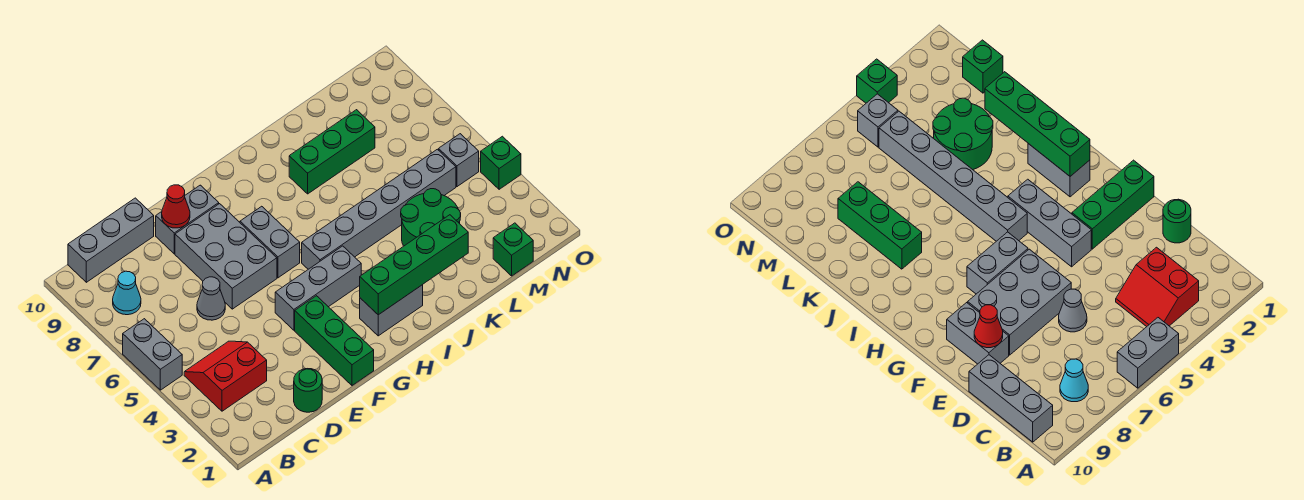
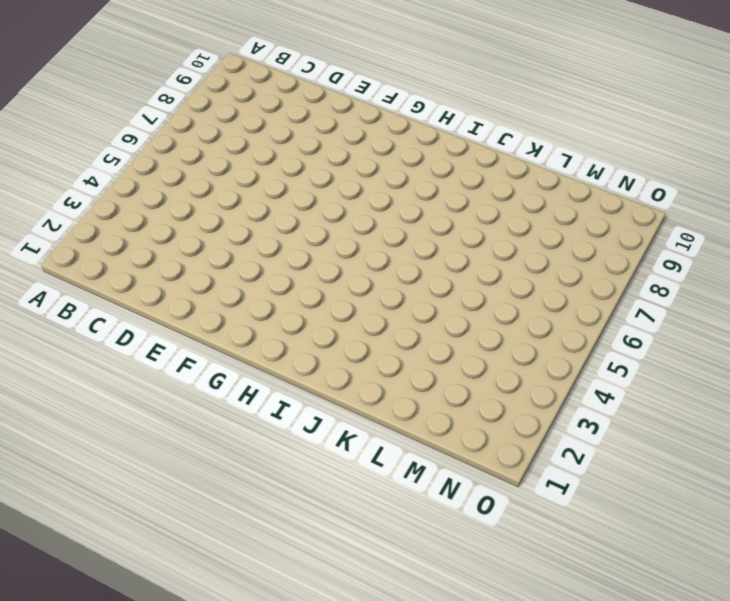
none -> grey brick A5:A6 level 1
none -> red slope B3:C4 level 1 top 3
none -> cyan cone B8 level 1

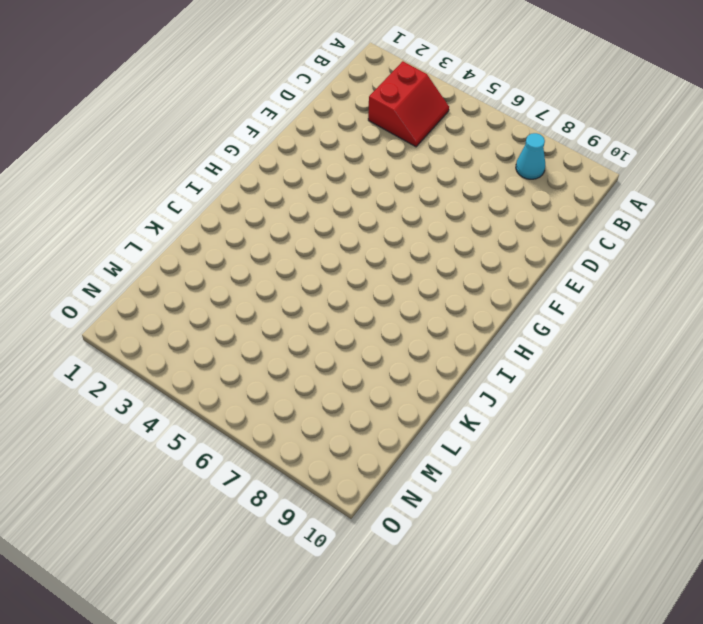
none -> grey brick A5:A6 level 1
none -> grey brick B10:D10 level 1
none -> green round brick D1 level 1

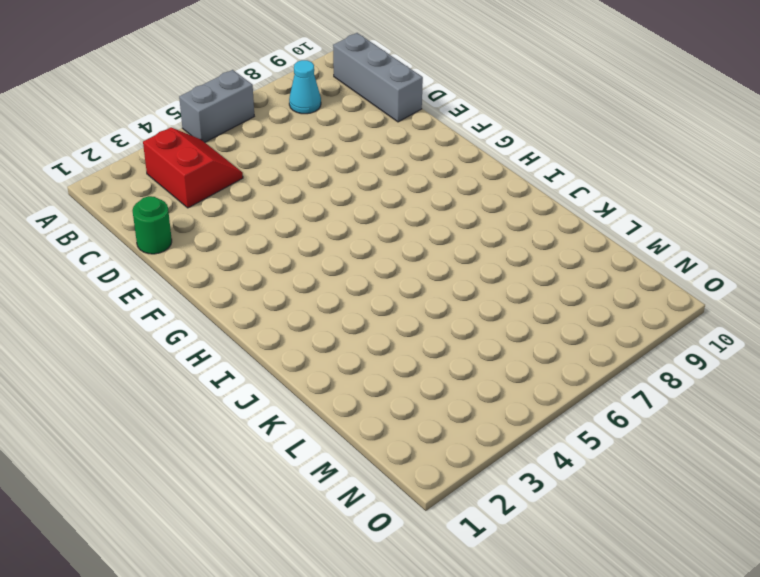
none -> grey cone D6 level 1
none -> grey brick E6:F8 level 1
none -> grey brick E9:F9 level 1

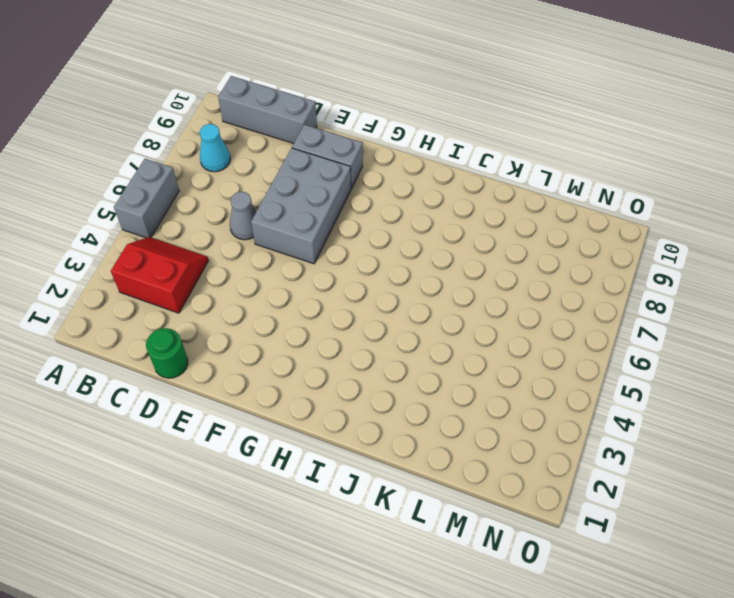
none -> green brick F1:F3 level 1
none -> grey brick F4:H4 level 1
none -> grey brick G6:G7 level 1

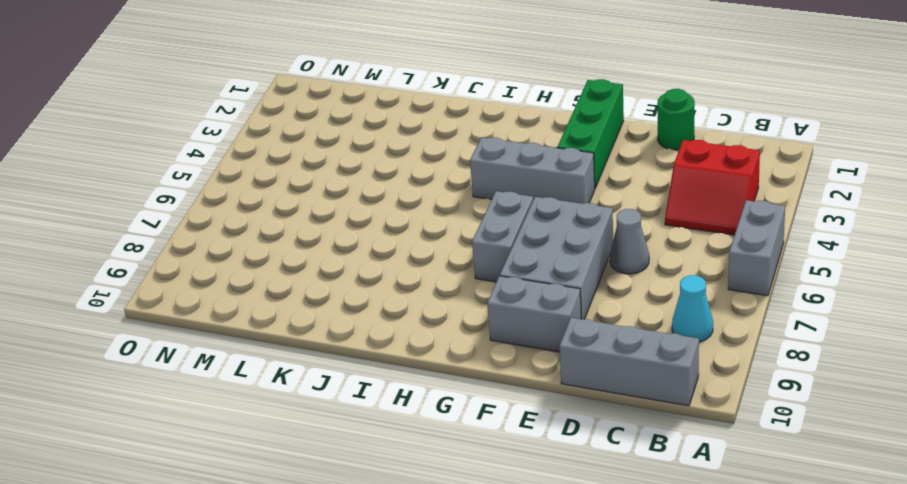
none -> grey brick H2:I2 level 1
none -> grey brick H5:M5 level 1
none -> green brick J8:L8 level 1

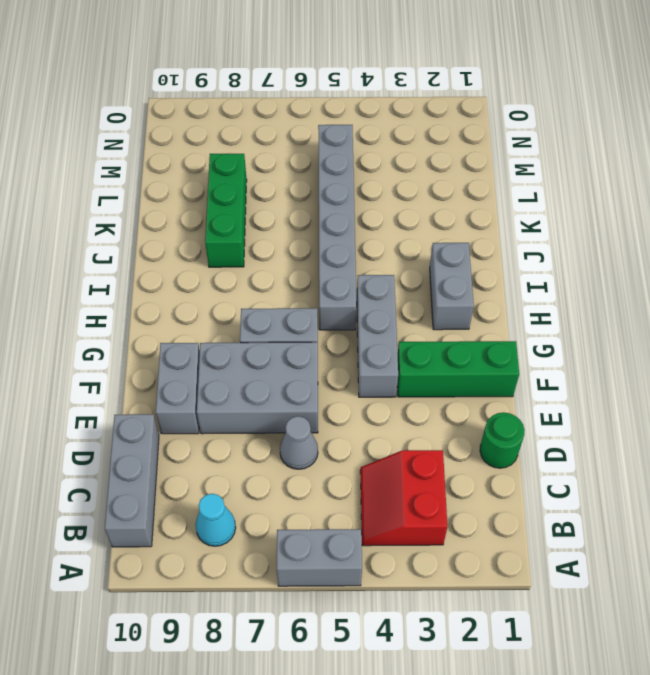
none -> green round brick K3:L4 level 1
none -> green brick M1 level 1
none -> grey brick N5 level 1

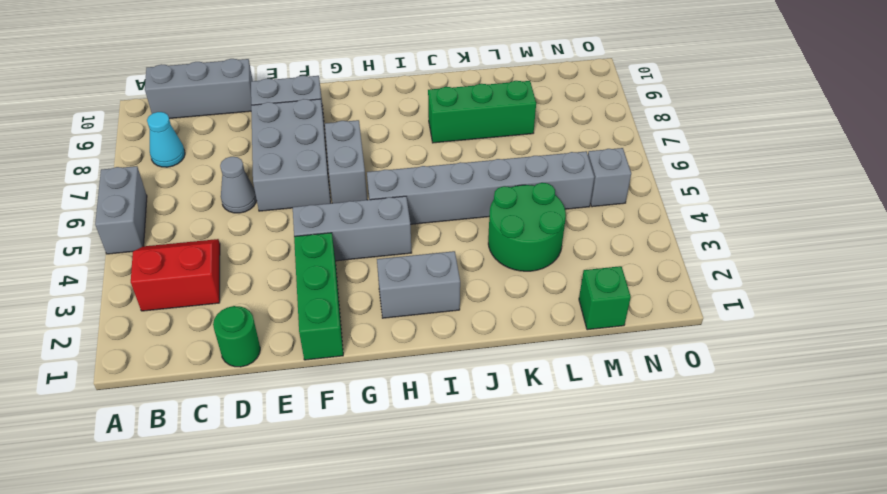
none -> green brick O4 level 1
none -> red cone E9 level 2
none -> green brick H2:K2 level 2

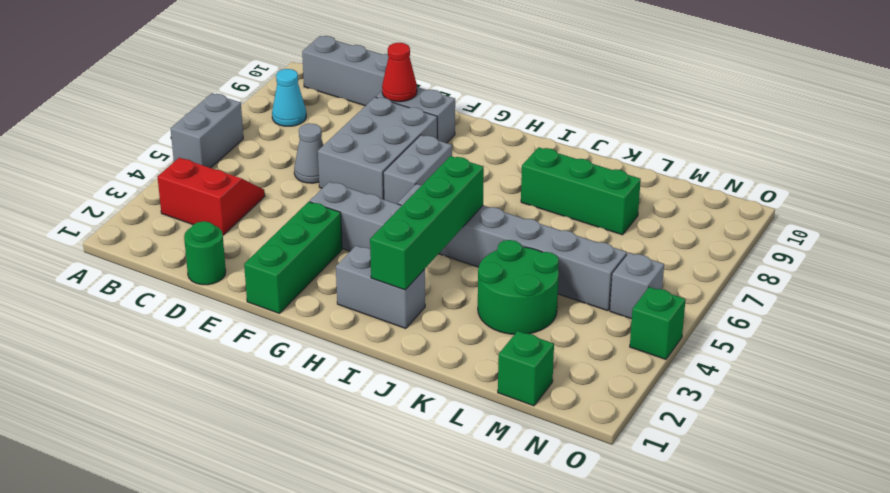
green brick I2:I5 level 2 -> green brick H2:K2 level 2

